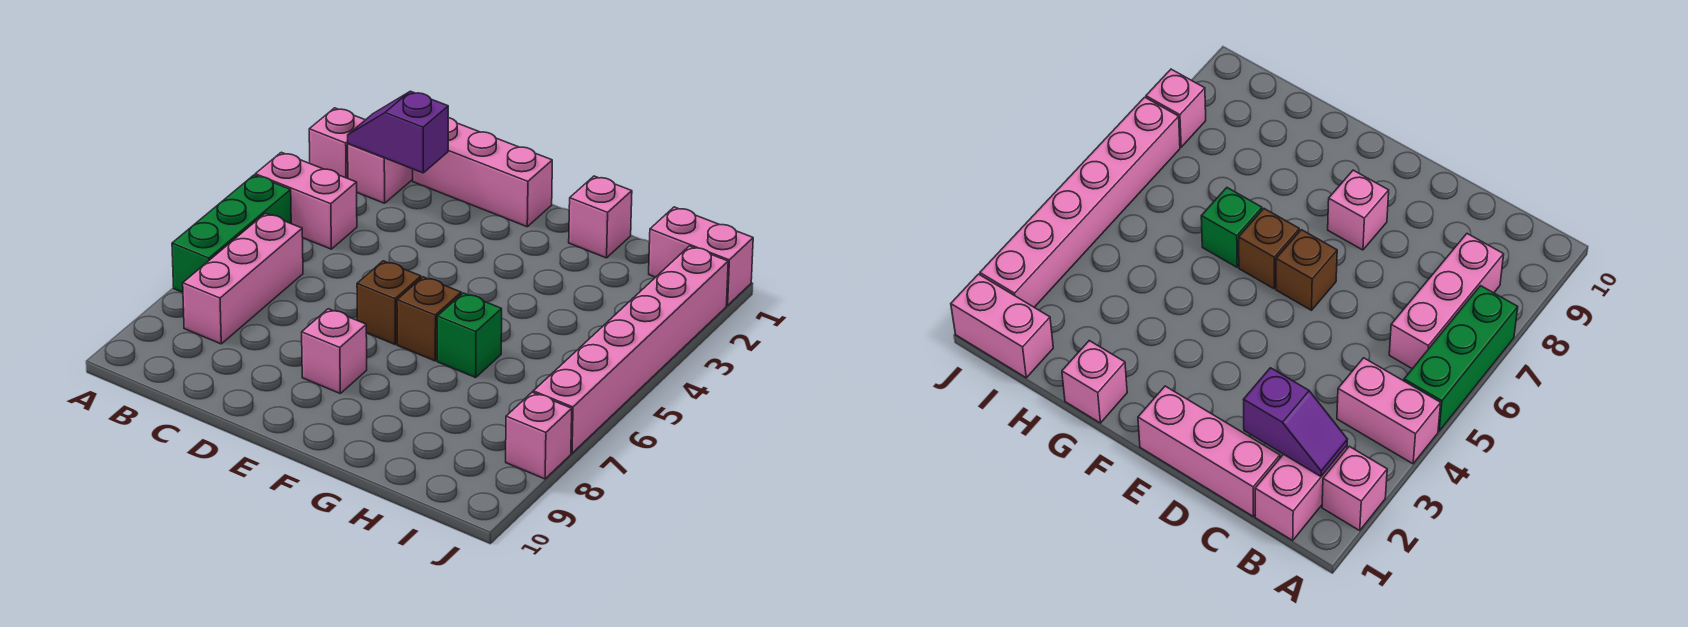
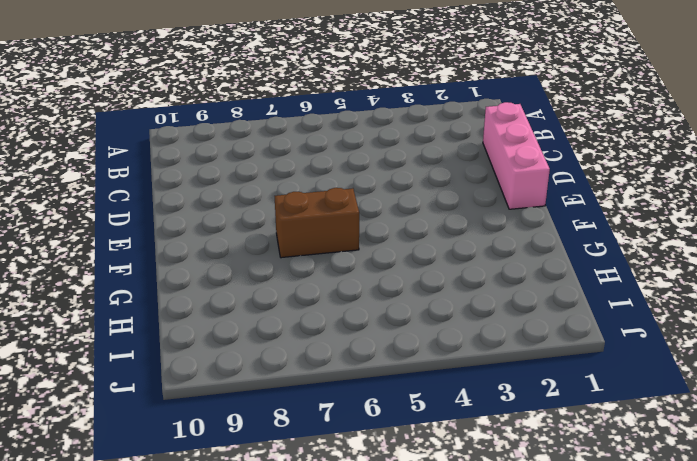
brown brick F6:F7 level 1 -> brown brick F6 level 1
none -> pink brick A2 level 1
none -> pink brick A4:B4 level 1
none -> green brick A5:A7 level 1

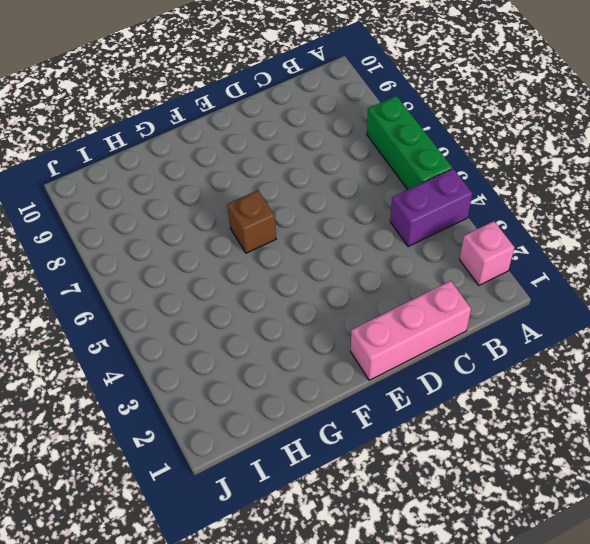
purple brick A4:B4 level 1 -> pink brick A4:B4 level 1
none -> pink brick B1:B2 level 1
none -> pink brick B6:B8 level 1
none -> brown brick E6 level 1

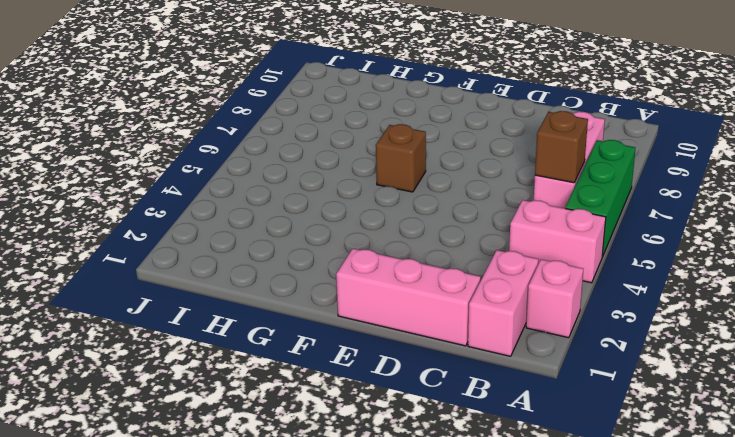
brown brick B6 level 2 -> brown brick E6 level 1
none -> pink brick E8 level 1
none -> pink brick G1 level 1
none -> green brick G6 level 1

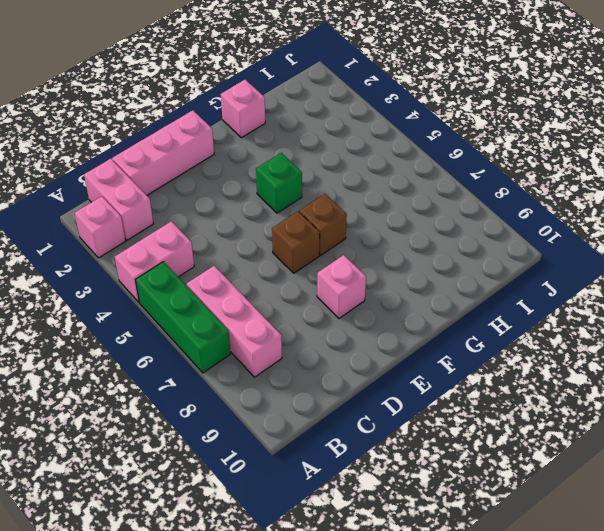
green brick F4 level 1 -> green brick G6 level 1
none -> pink brick I1:J1 level 1
none -> pink brick J2:J7 level 1
none -> pink brick J8 level 1

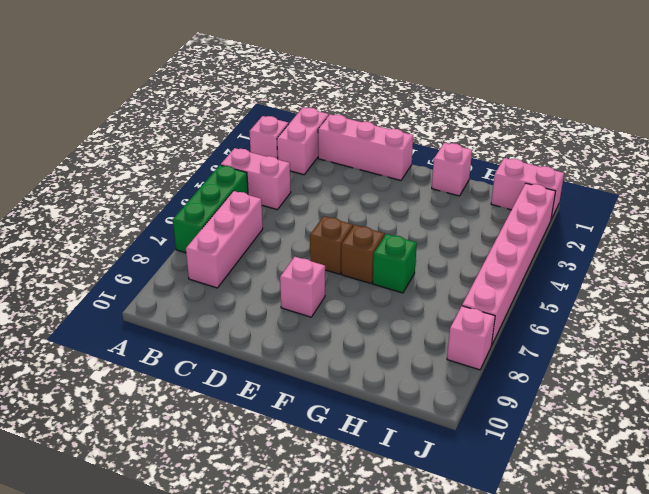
none -> purple slope B2:C2 level 2 top C

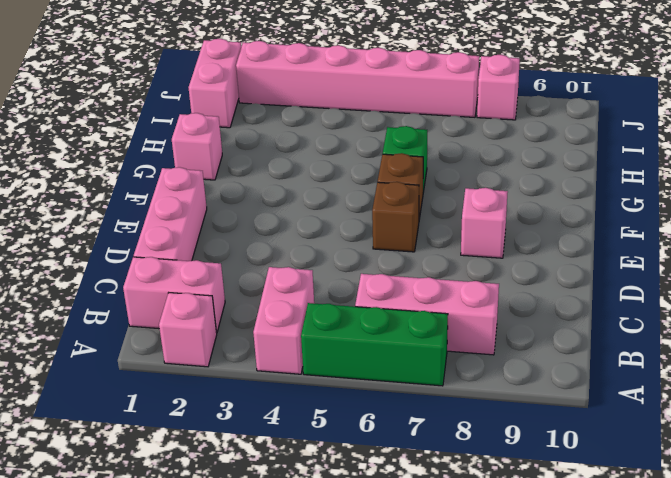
none -> purple slope B2:C2 level 2 top C

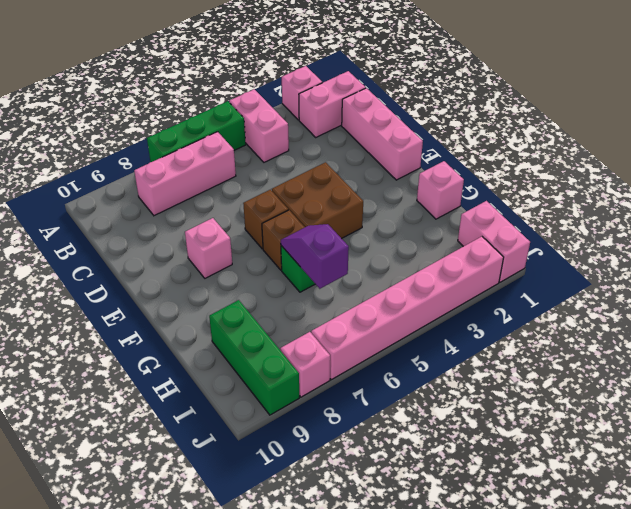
brown brick E4:F5 level 1 -> none
purple slope G6:H6 level 2 top H -> purple slope B2:C2 level 2 top C
green brick H9:J9 level 1 -> none

